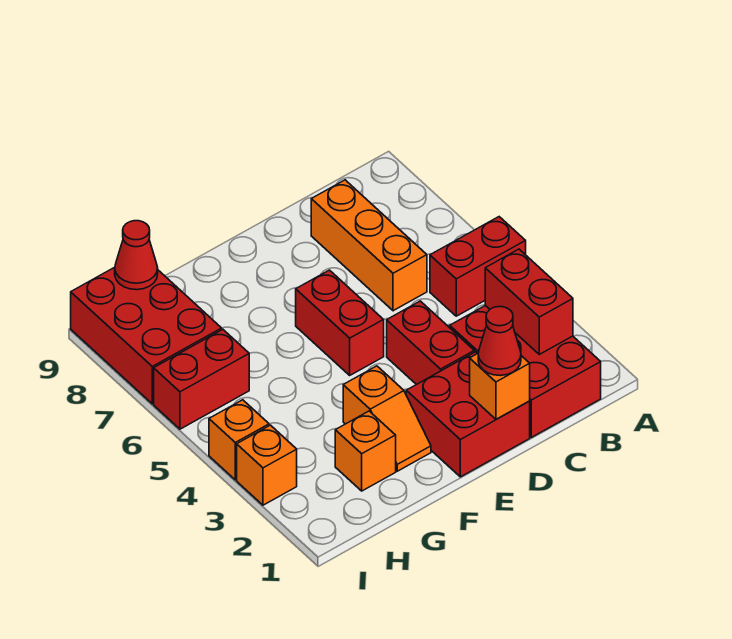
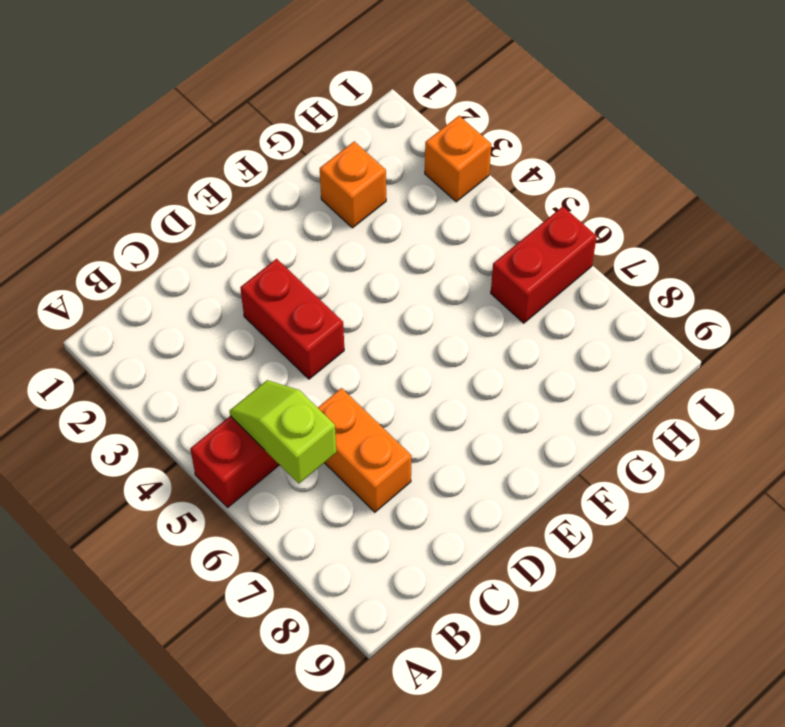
lime slope B5:B6 level 2 top 6 -> none
orange brick C6:C7 level 1 -> orange brick C6:C8 level 1
none -> red brick B1:C3 level 1
none -> red brick D1:E2 level 1
none -> red brick E5:E6 level 1

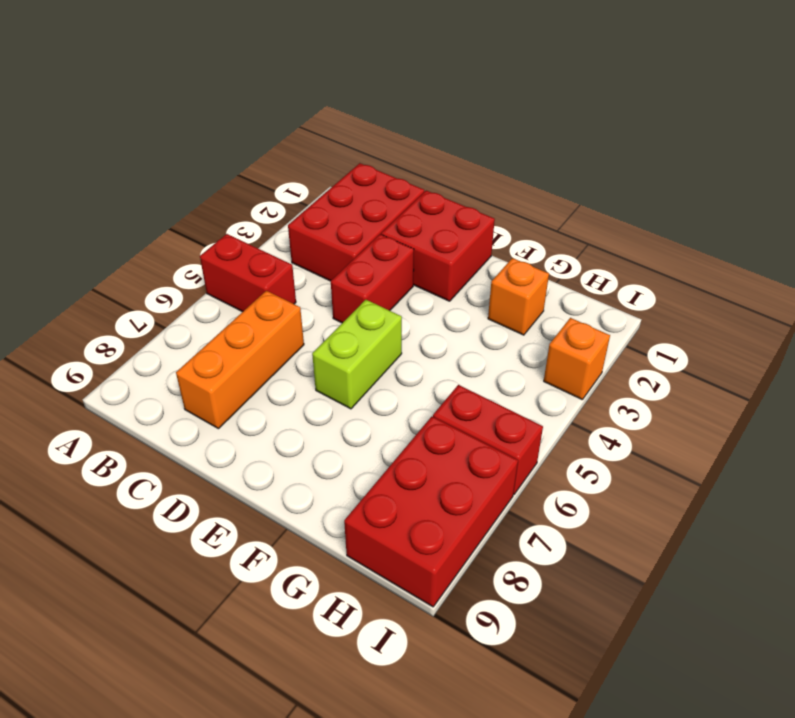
lime brick E5:E6 level 1 -> red brick E5:E6 level 1
none -> orange slope F2:F3 level 1 top 3
none -> orange brick I4 level 1
none -> red brick B2:B3 level 2

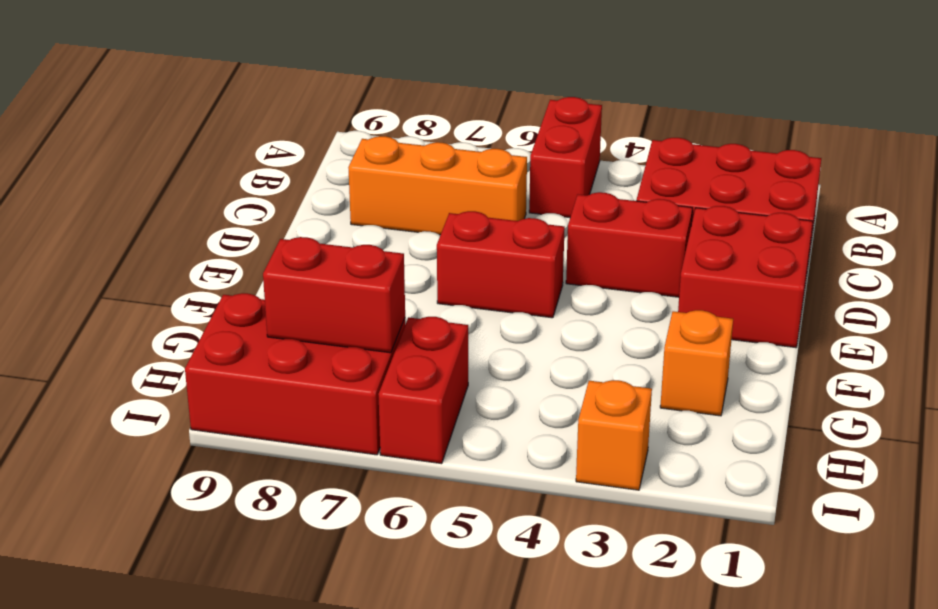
red brick H7:H8 level 2 -> red brick B2:B3 level 2
none -> orange slope F2:F3 level 1 top 3
none -> orange brick I4 level 1
none -> orange brick D1 level 2

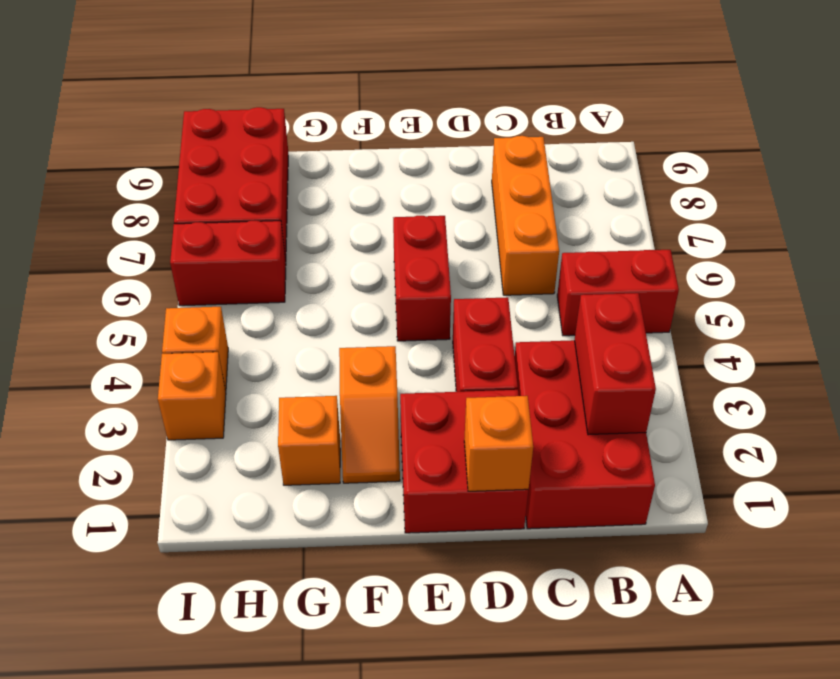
none -> red cone H9 level 2
none -> red cone D1 level 3

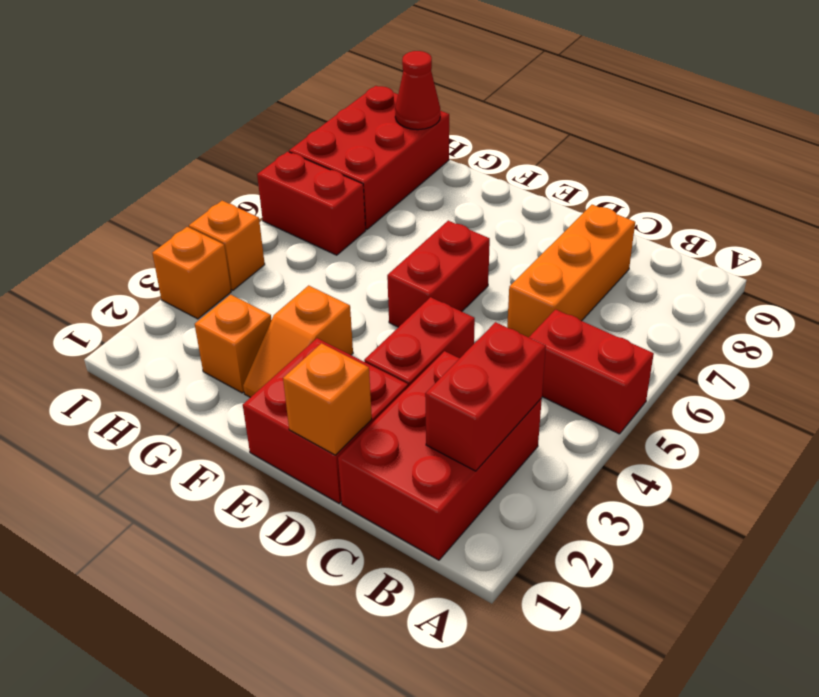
none -> red cone D1 level 3

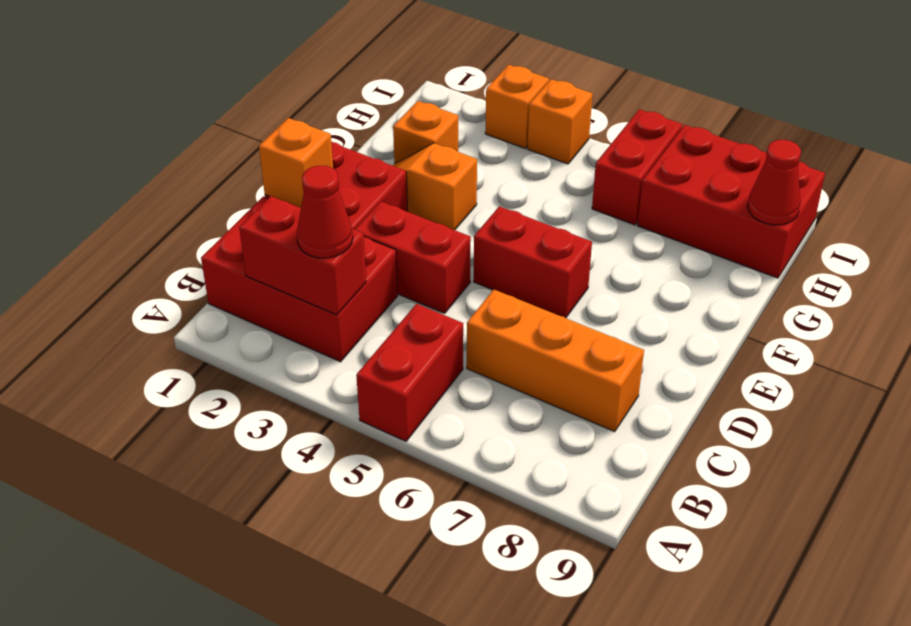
red cone B3 level 3 -> red cone D1 level 3

